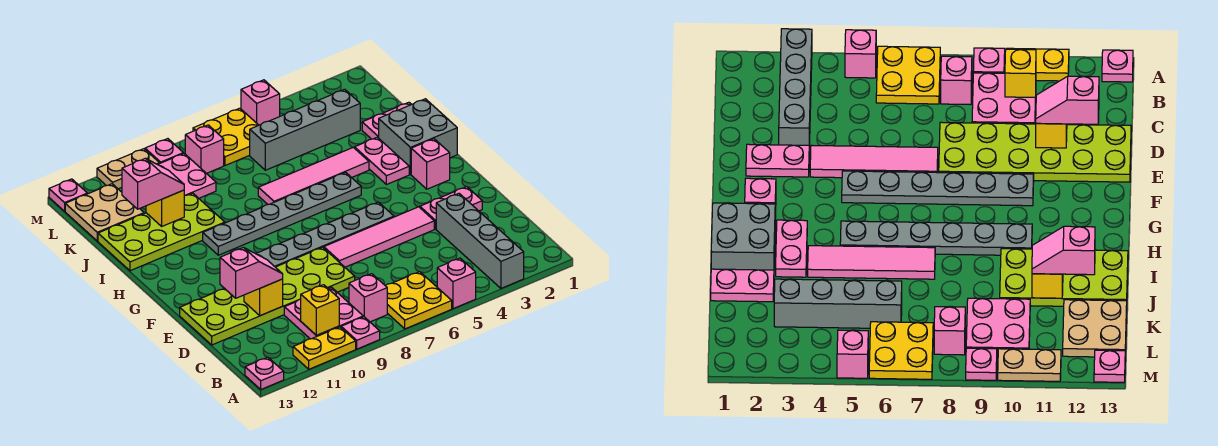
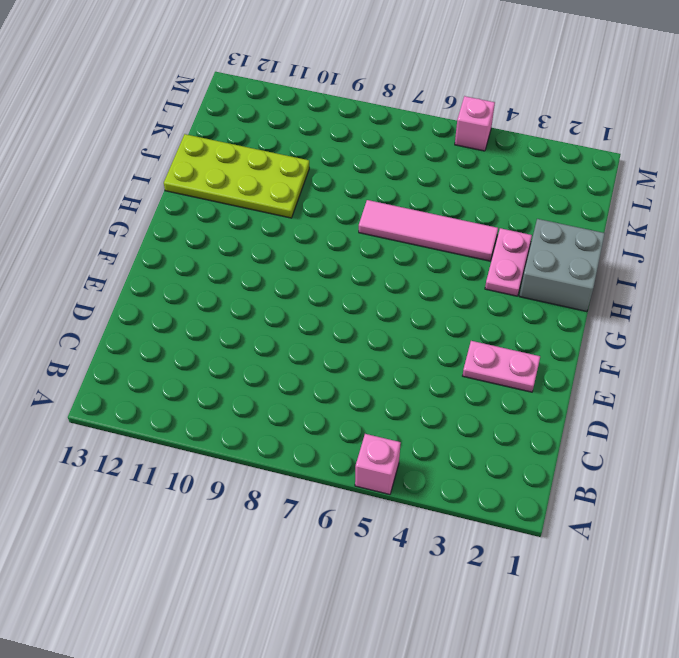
none -> grey brick A3:D3 level 1
none -> yellow plate A6:B7 level 1
none -> pink plate A9 level 1
none -> yellow plate A10:A11 level 1

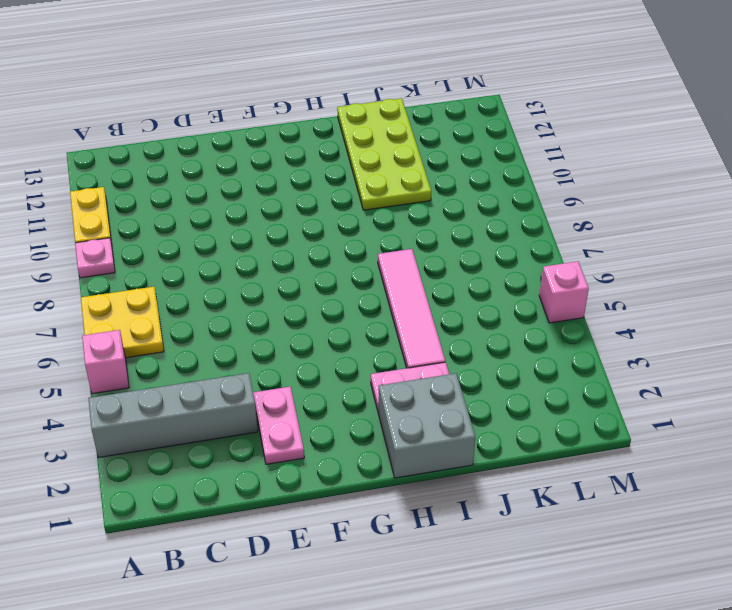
none -> pink plate A13 level 1
none -> pink brick B8 level 1
none -> pink plate B9:C10 level 1
none -> lime plate D8:E13 level 1

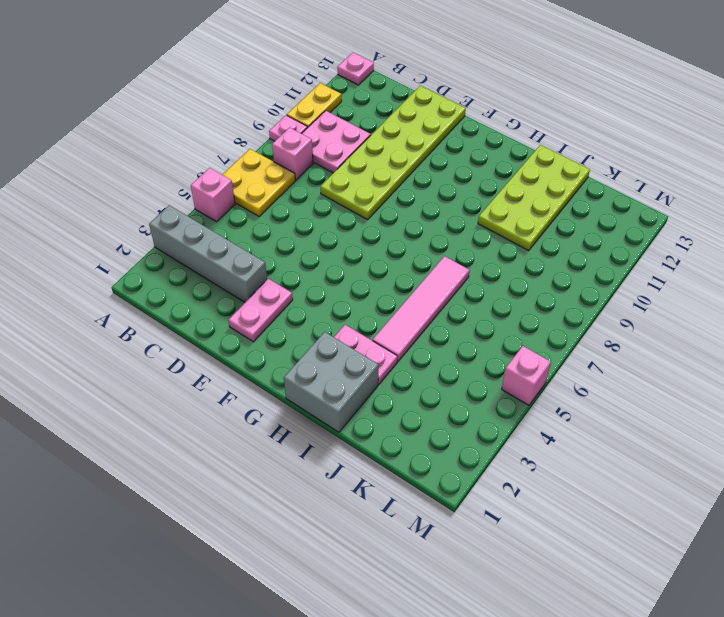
none -> pink tile E4:E7 level 1
none -> grey plate F5:F10 level 1
none -> pink brick G2 level 1
none -> grey plate H5:H10 level 1

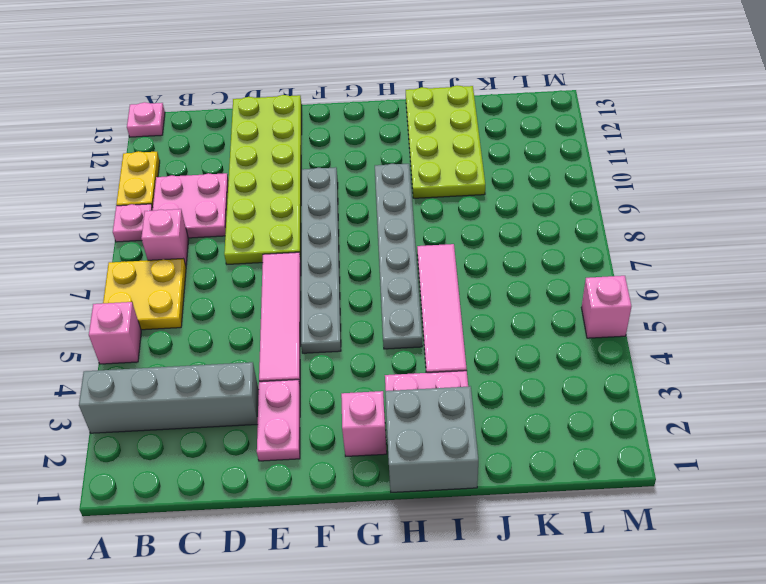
none -> pink plate J1:J2 level 1
none -> grey brick K3:K6 level 1
none -> pink plate K9:L10 level 1
none -> tan plate K12:L13 level 1

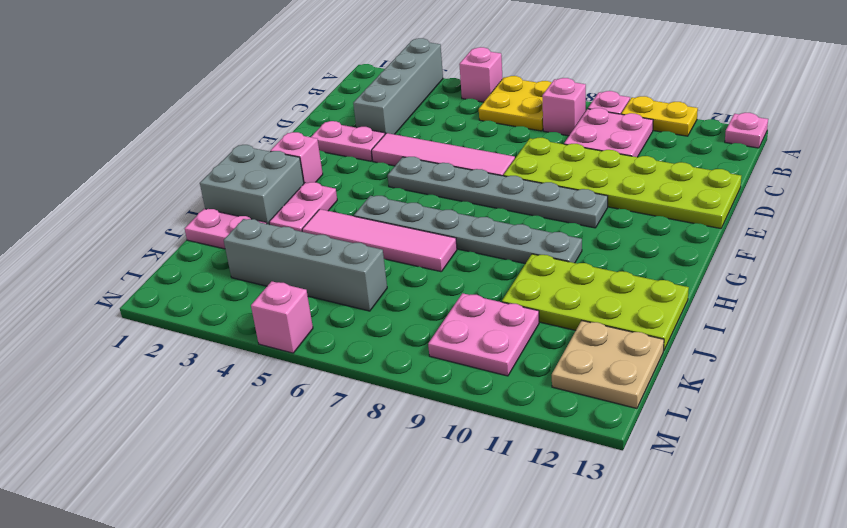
none -> yellow plate L6:M7 level 1
none -> pink brick L8 level 1
none -> pink plate M9 level 1
none -> tan plate M10:M11 level 1

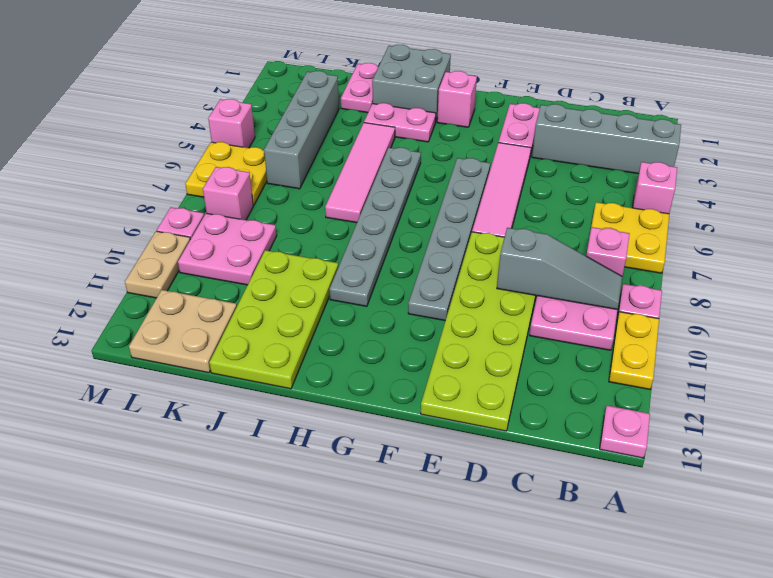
grey slope B9:D9 level 2 top D -> none
none -> pink plate M13 level 1
none -> yellow brick B10 level 2
none -> yellow brick D11 level 2
none -> yellow brick J11 level 2

